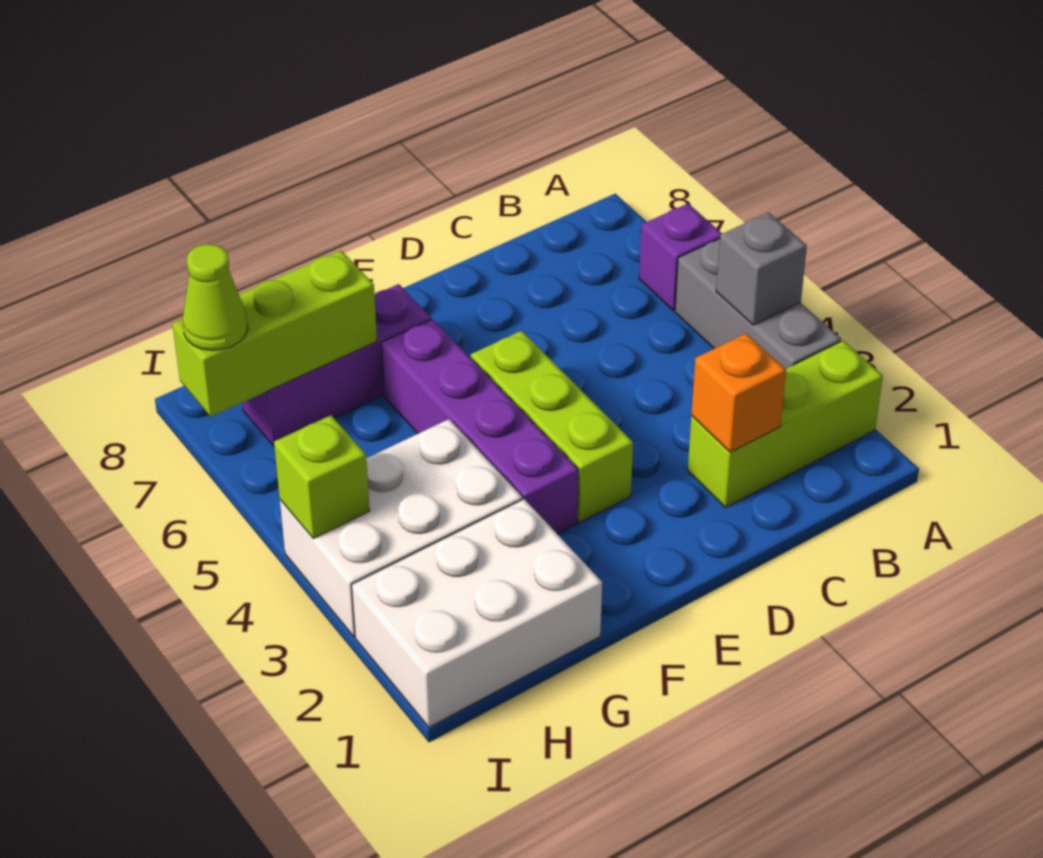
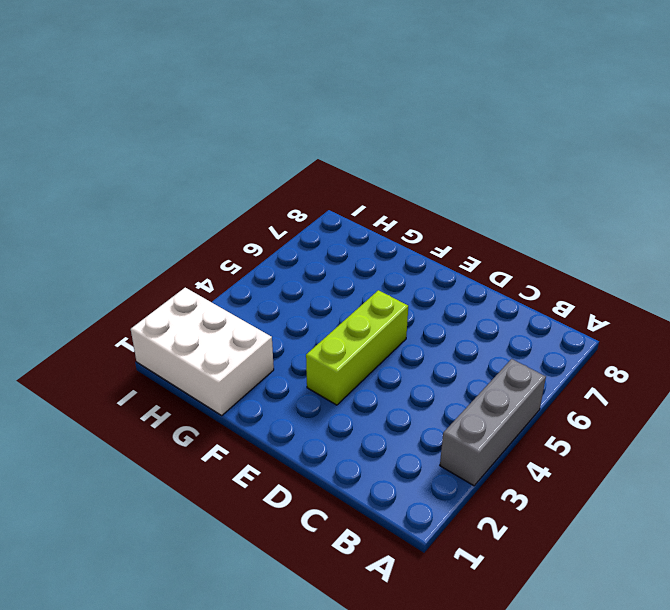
none -> lime brick A2:C2 level 1
none -> purple brick A6 level 1
none -> purple brick F3:F6 level 1

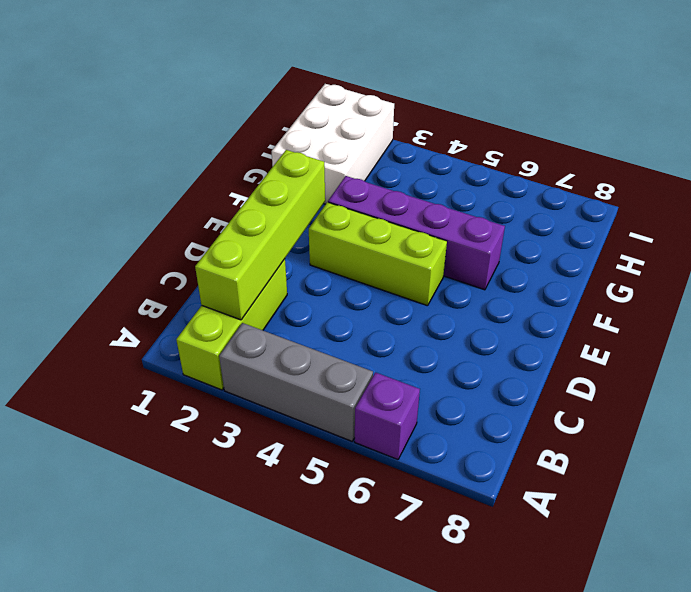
lime brick B2:E2 level 2 -> orange brick C2 level 2
none -> purple brick F7:H7 level 1
none -> white brick G3:I4 level 1
none -> grey brick A4 level 2

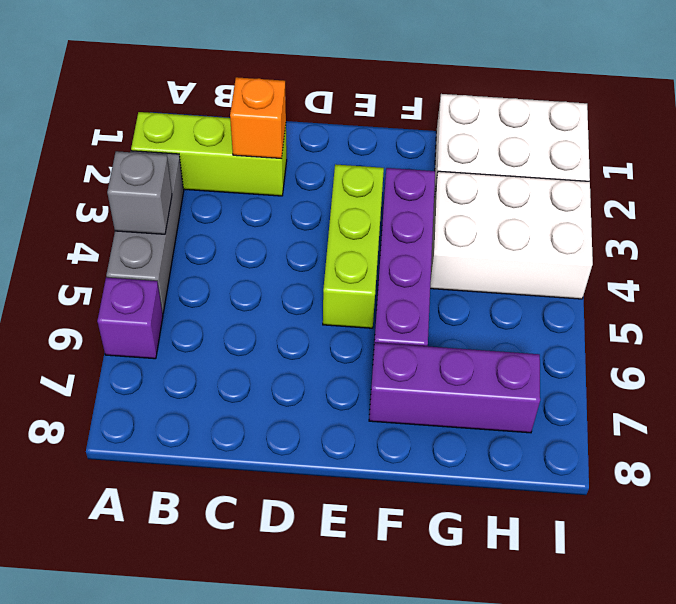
none -> lime brick G7:I7 level 2
none -> lime brick I4 level 2
none -> lime cone I7 level 3

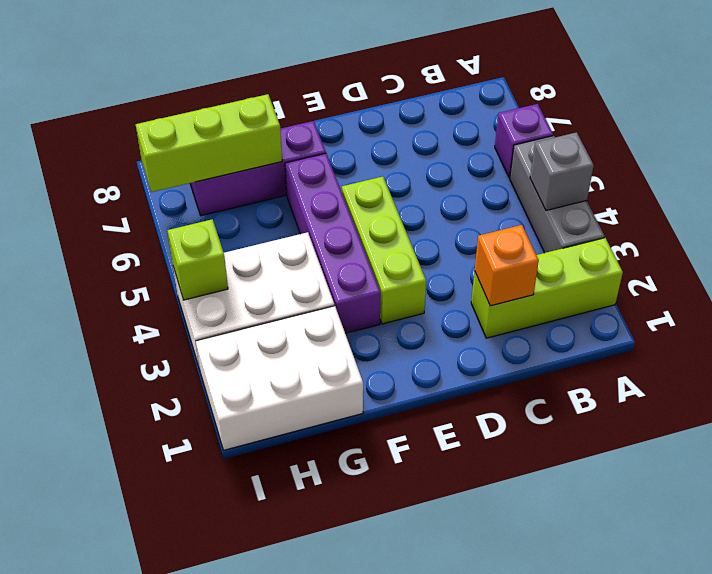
none -> lime cone I7 level 3

